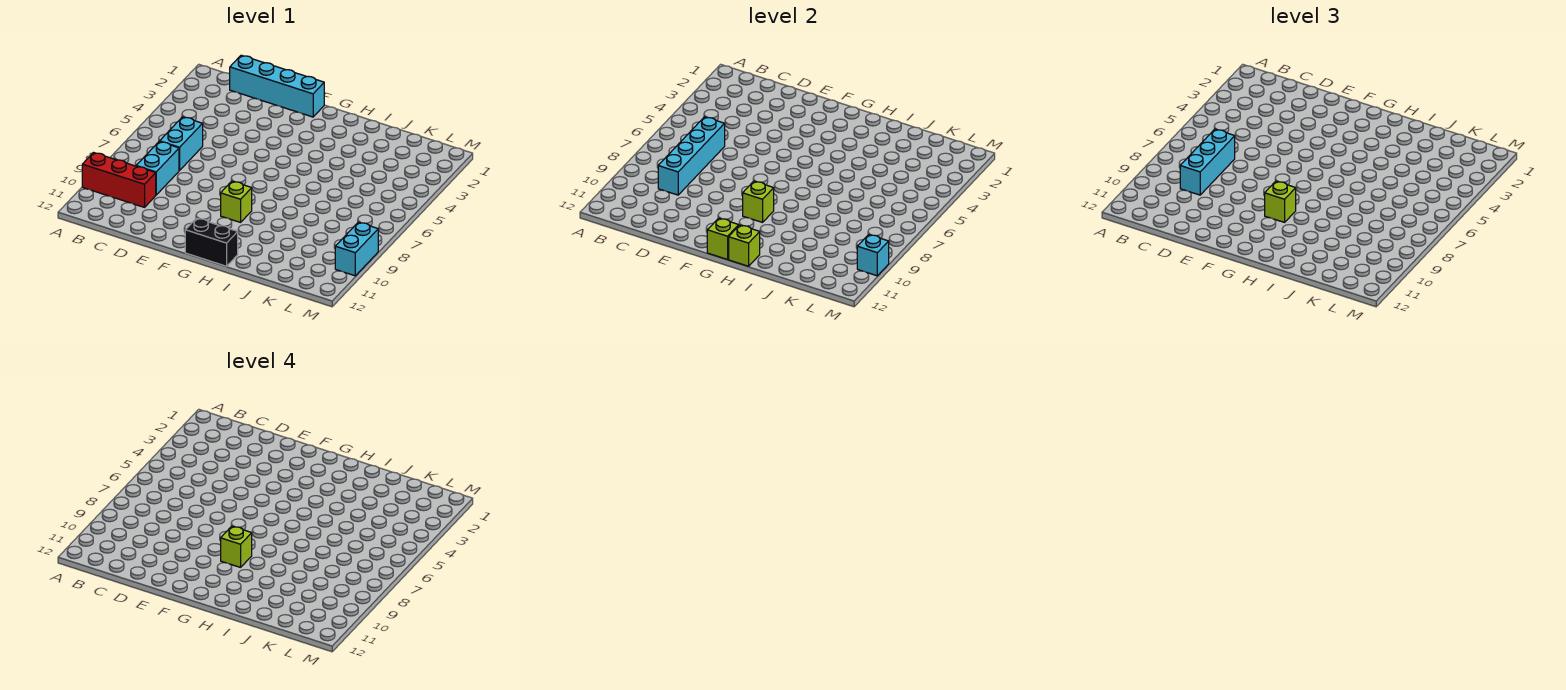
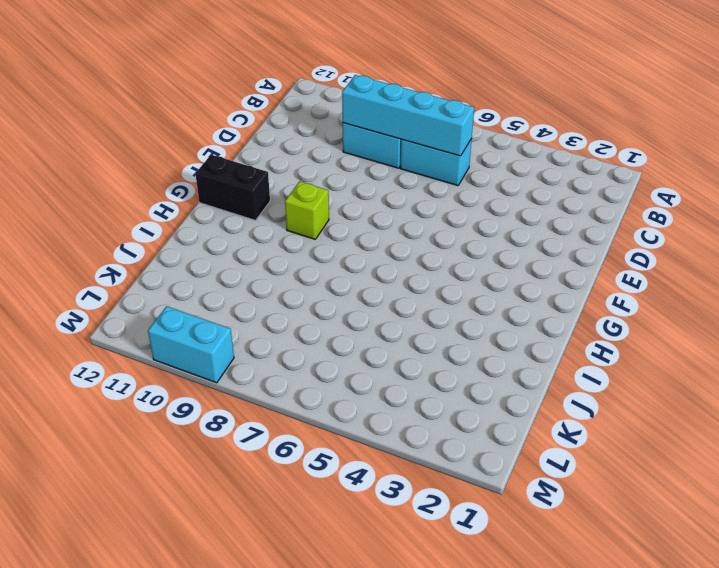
black brick G11:G12 level 1 -> black brick G12:H12 level 1
none -> red brick A10:C10 level 1
none -> cyan brick C1:F1 level 1
none -> lime brick G9 level 2

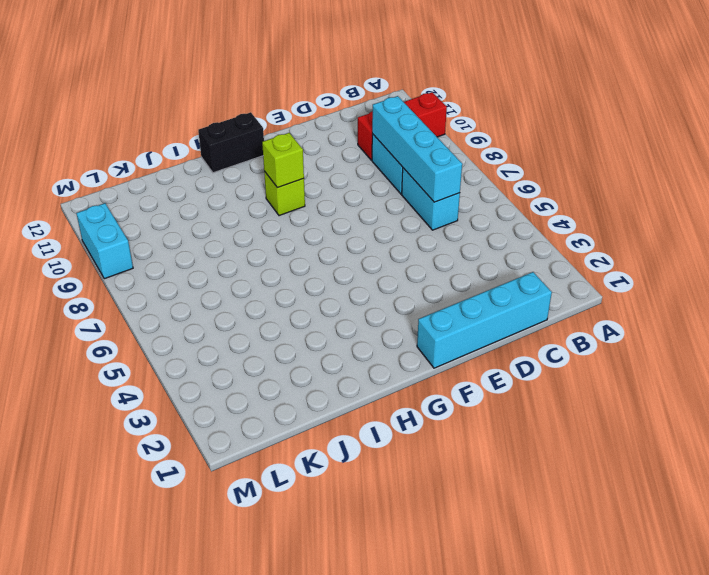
none -> lime brick G12 level 2
none -> lime brick H12 level 2
none -> cyan brick M10 level 2

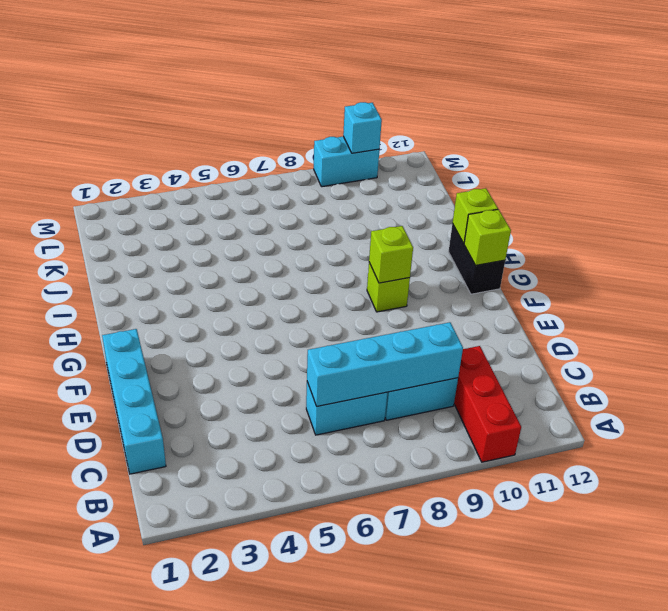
none -> cyan brick C7:C9 level 3
none -> lime brick G9 level 3
none -> lime brick G9 level 4

